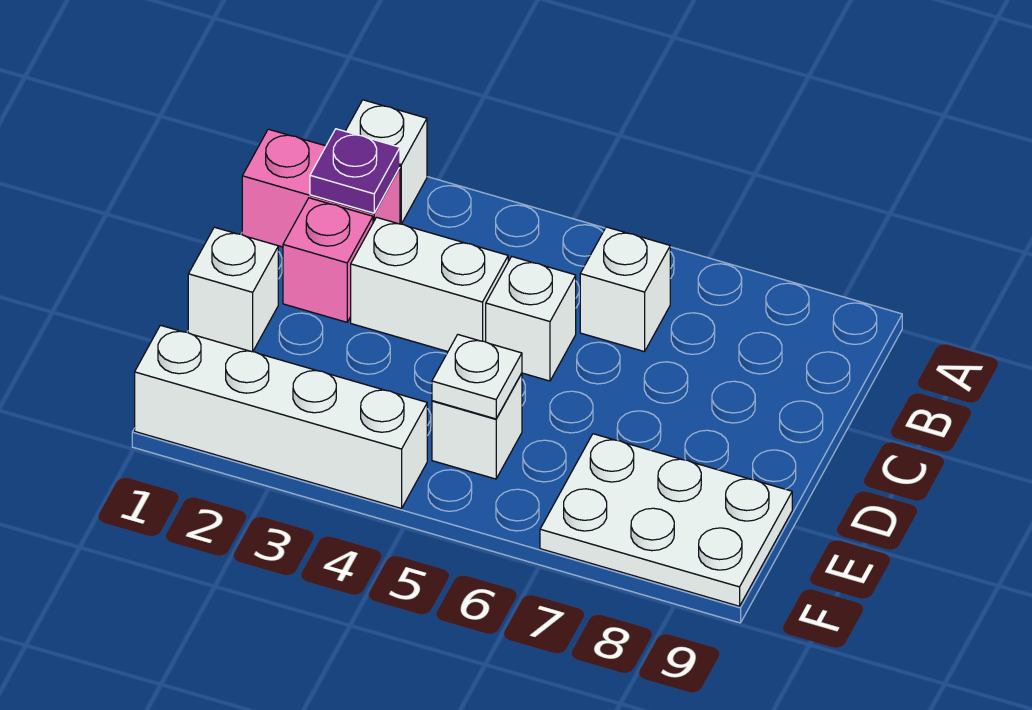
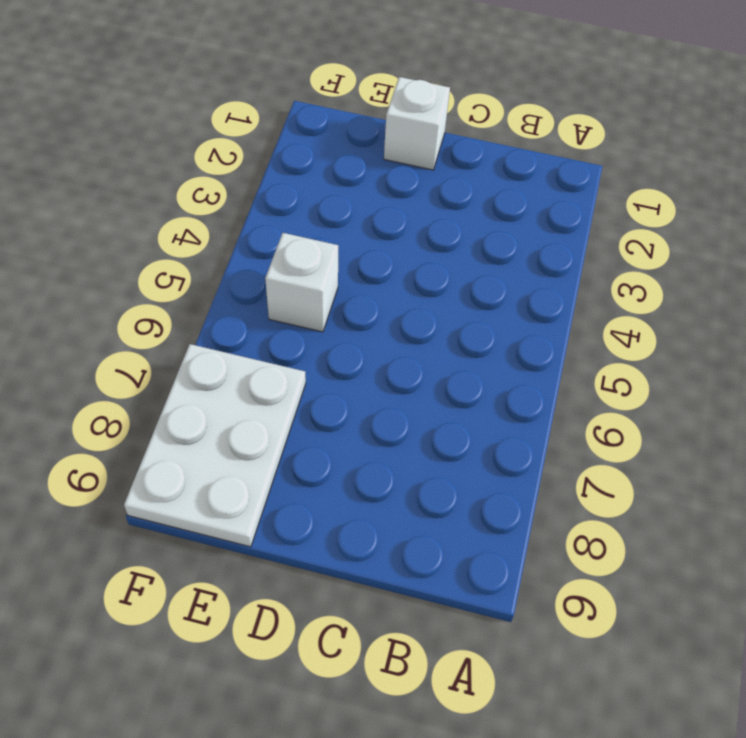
none -> white brick A2 level 1
none -> pink brick B1:B2 level 1
none -> white brick B6 level 1

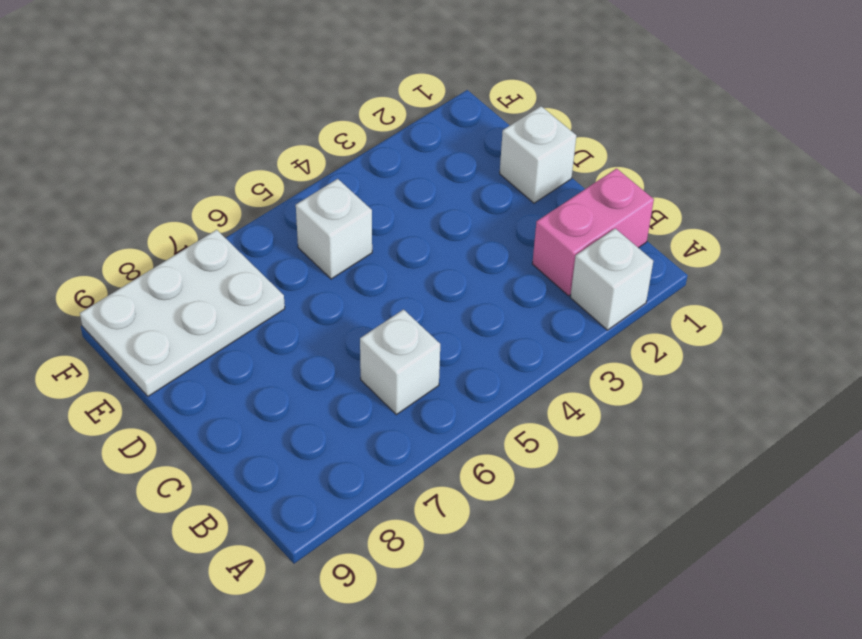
none -> pink brick C2 level 1
none -> white brick C3:C4 level 1
none -> white brick C5 level 1

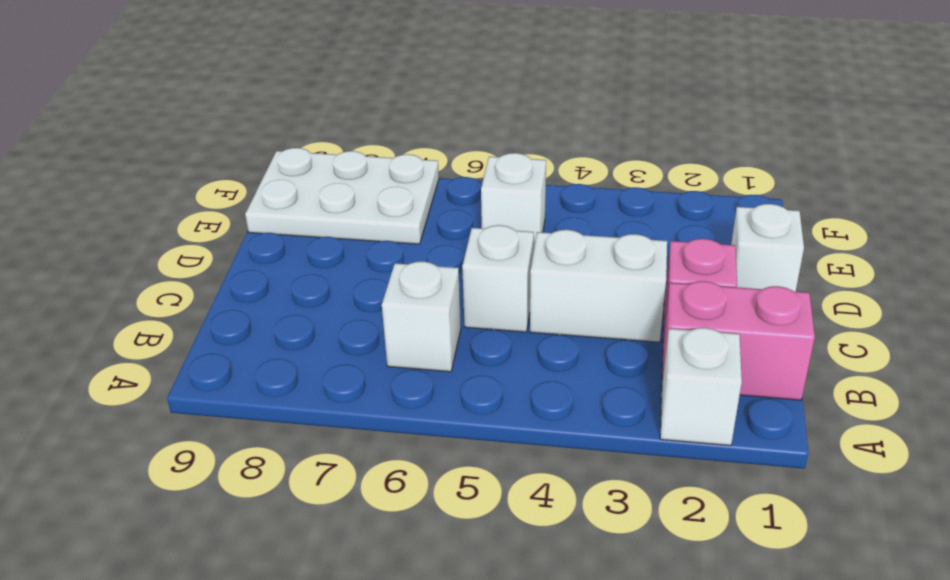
none -> white brick F1:F4 level 1
none -> purple plate B2 level 2
none -> white plate E5 level 2

